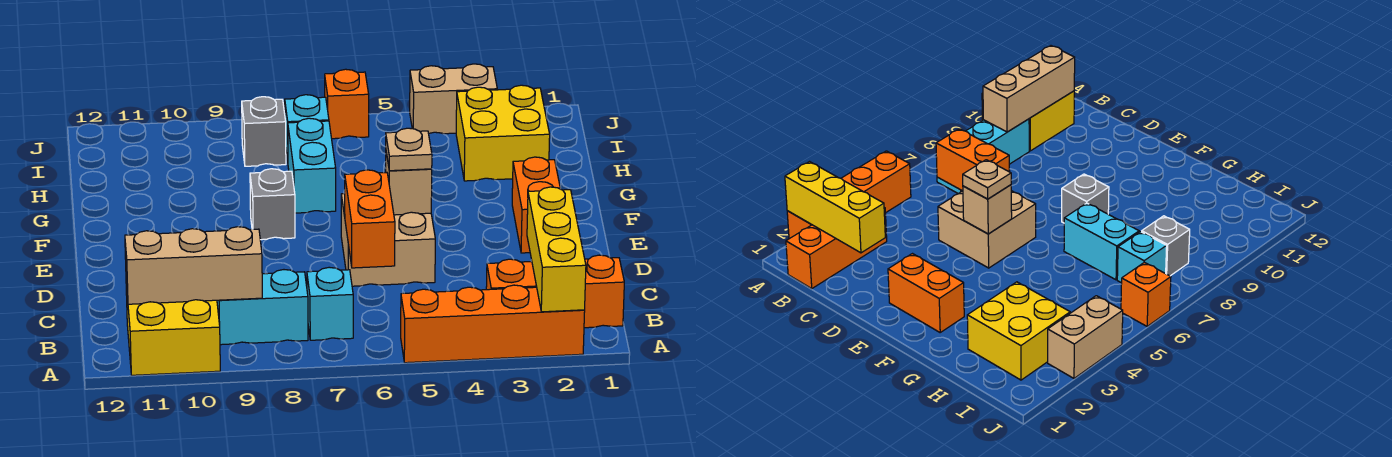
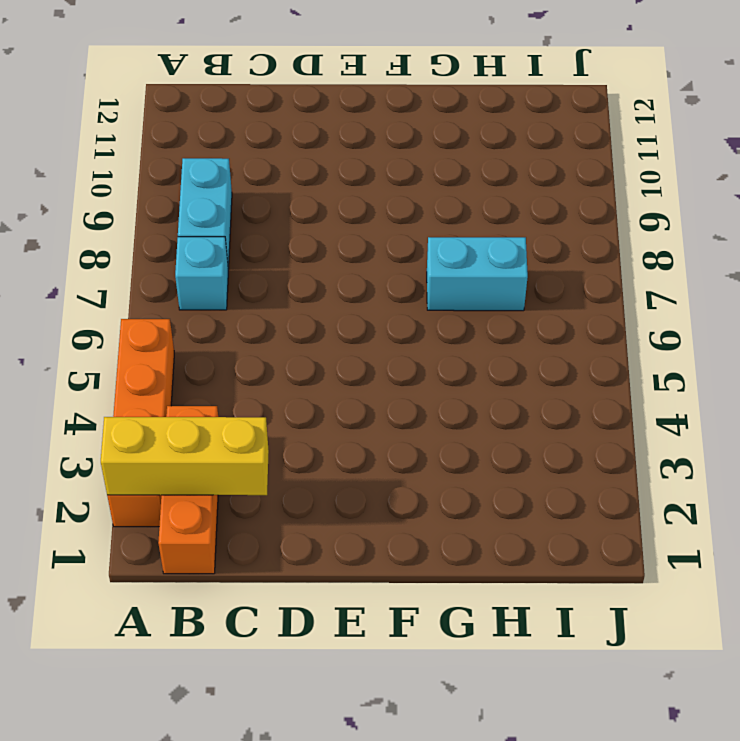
none -> yellow brick A10:B11 level 1
none -> tan brick D5:E6 level 1
none -> orange brick E2:F2 level 1

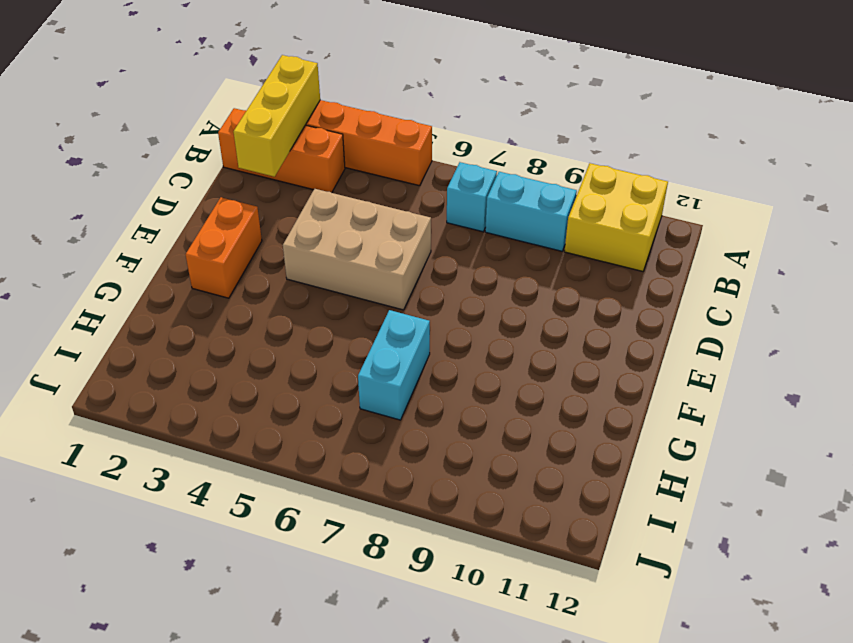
tan brick D4:E6 level 1 -> tan brick D5:E6 level 1
none -> grey brick F8 level 1
none -> yellow brick H2:I3 level 1
none -> cyan brick I7 level 1

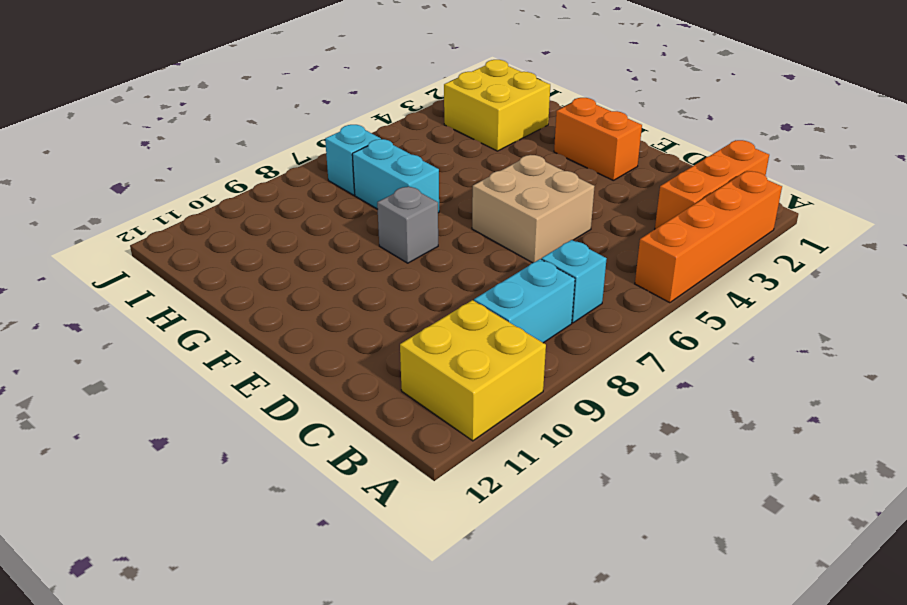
none -> grey brick I8 level 1
none -> tan brick J3:J4 level 1
none -> orange brick J6 level 1

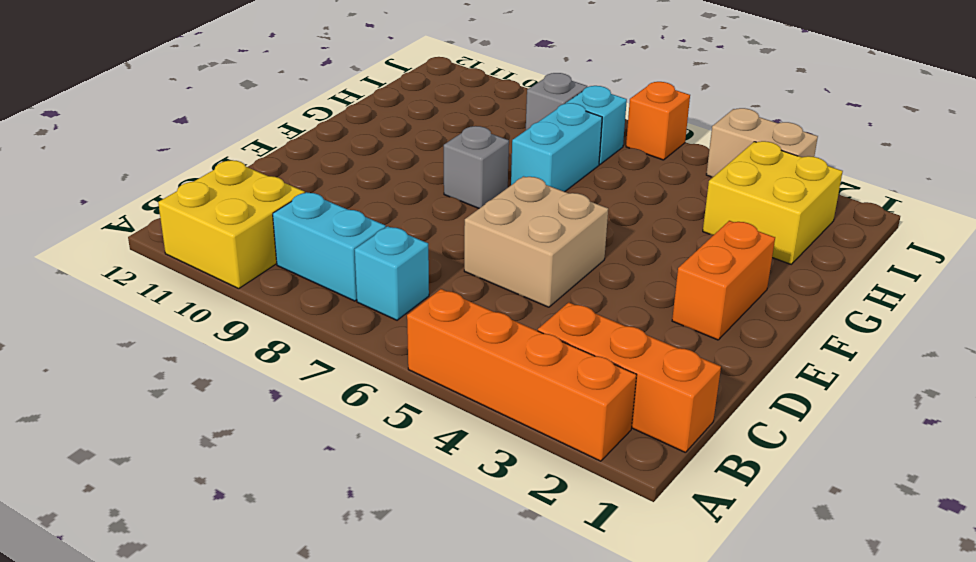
none -> yellow brick A2:C2 level 2
none -> tan brick B9:B11 level 2
none -> orange brick C6:D6 level 2

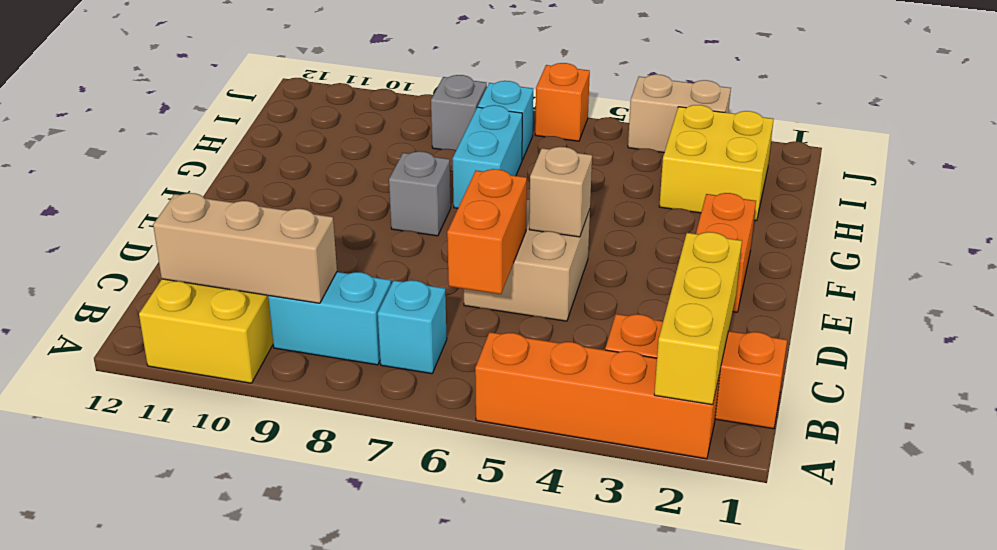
none -> tan plate E5 level 3

